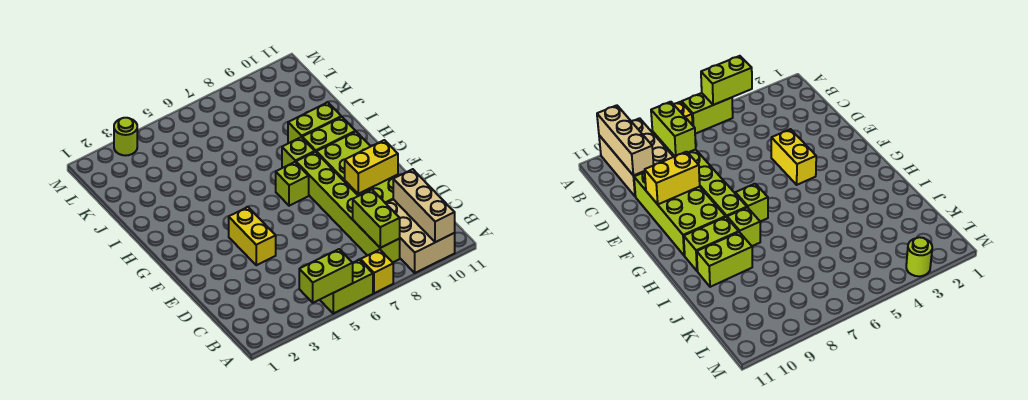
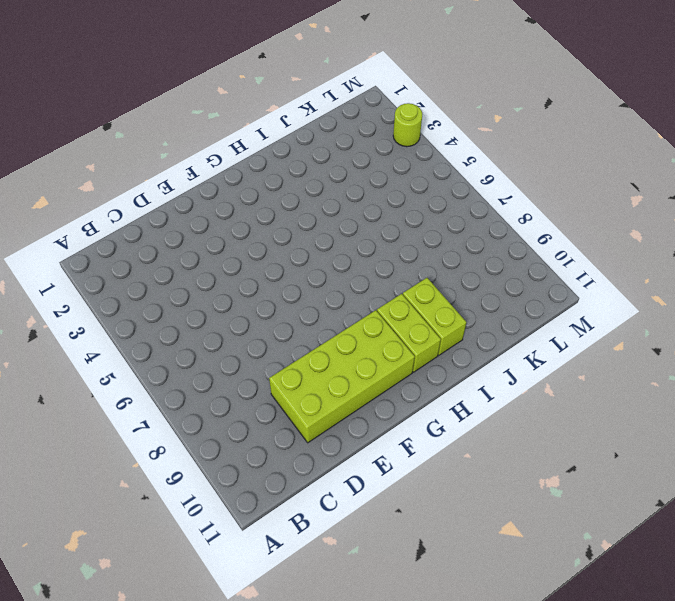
none -> lime brick A5:A6 level 1
none -> yellow brick A7 level 1
none -> tan brick A9:C10 level 1

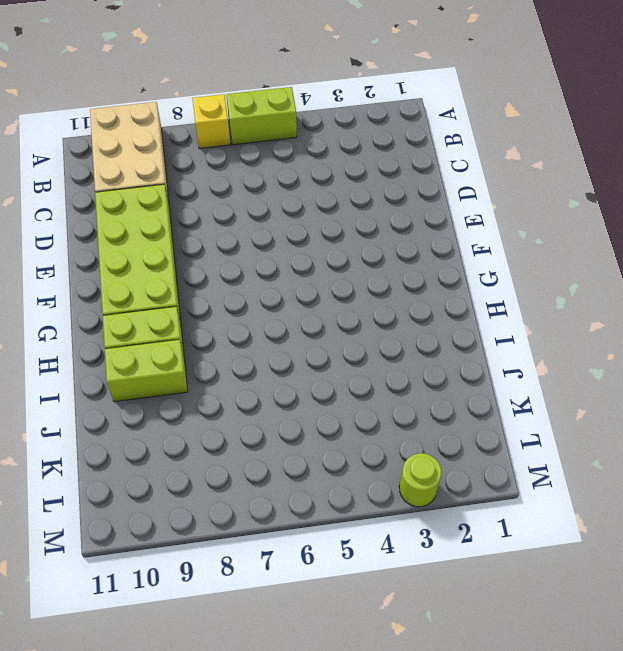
none -> lime brick B8:G8 level 1
none -> yellow brick E4:F4 level 1
none -> lime brick G7 level 1

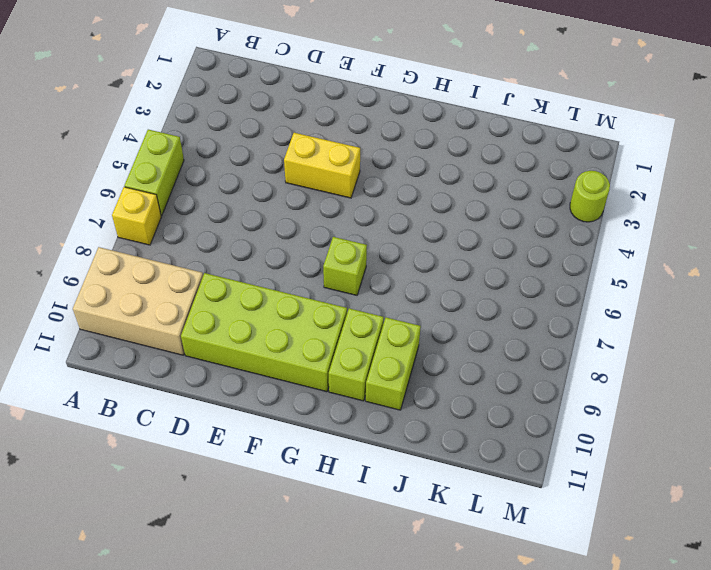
none -> lime brick B8:G8 level 1
none -> lime brick H8 level 1
none -> lime brick A4:A5 level 2

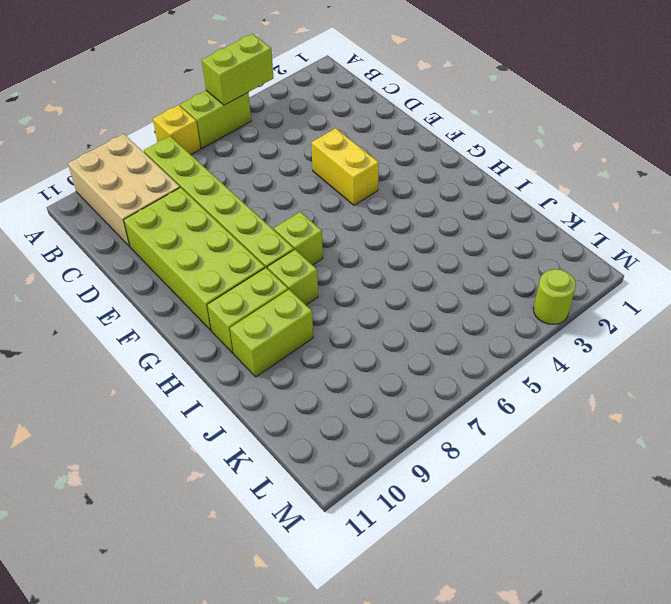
none -> tan brick A10:C10 level 2
none -> lime brick B8:C8 level 2
none -> yellow brick E9:E10 level 2

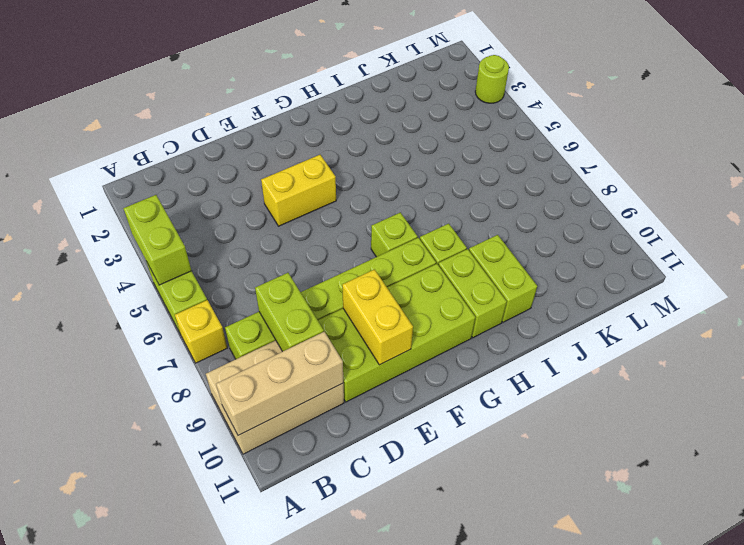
lime brick C8:C9 level 2 -> lime brick B8:C8 level 2

